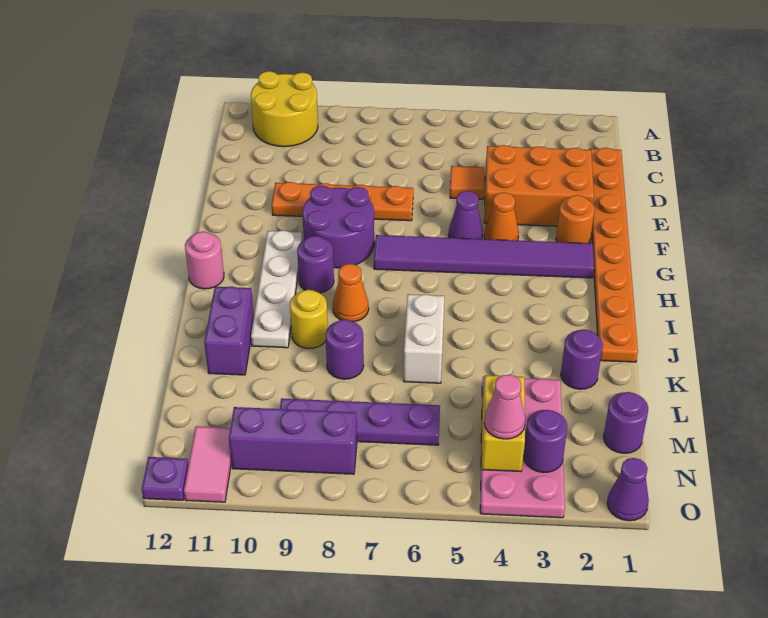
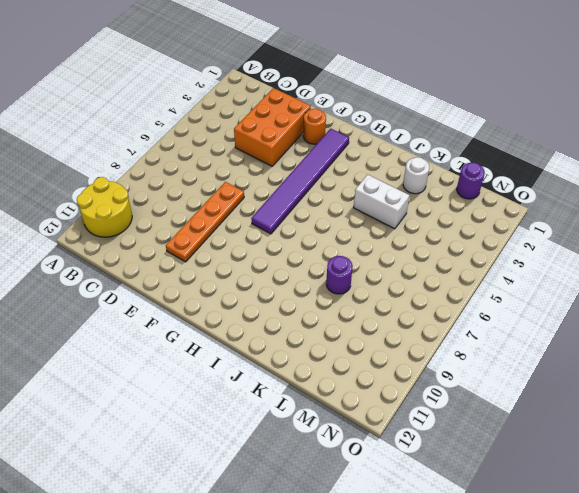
white brick J4:K4 level 1 -> white brick J6:K6 level 1
white round brick K2 level 1 -> purple round brick K2 level 1
none -> orange plate C1:J1 level 1
none -> orange tile D5 level 1
none -> orange cone F4 level 1

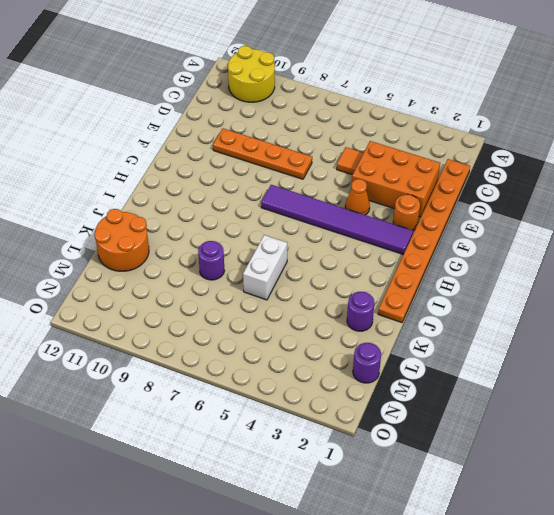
orange round brick K11:L12 level 1 -> purple brick J11:K11 level 1
none -> purple cone F5 level 1
none -> purple round brick F8:G9 level 1
none -> white plate G10:J10 level 1

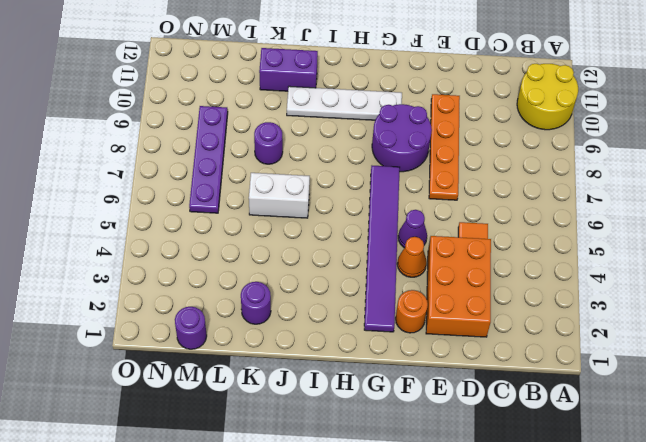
none -> orange plate C1:J1 level 1
none -> purple round brick H9 level 1
none -> pink round brick H12 level 1

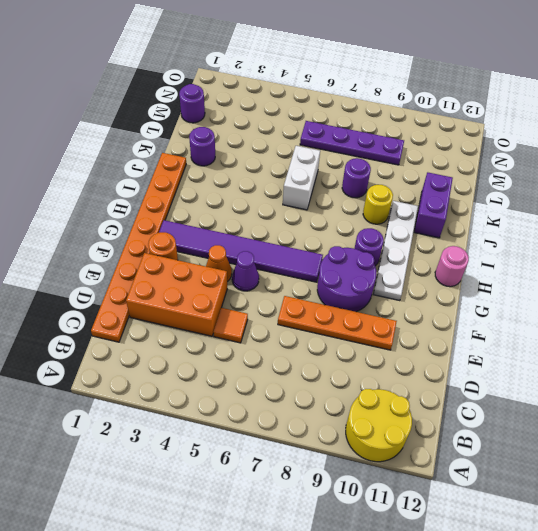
none -> orange cone I8 level 1
none -> pink plate L3:O4 level 1
none -> purple brick N8:N10 level 1

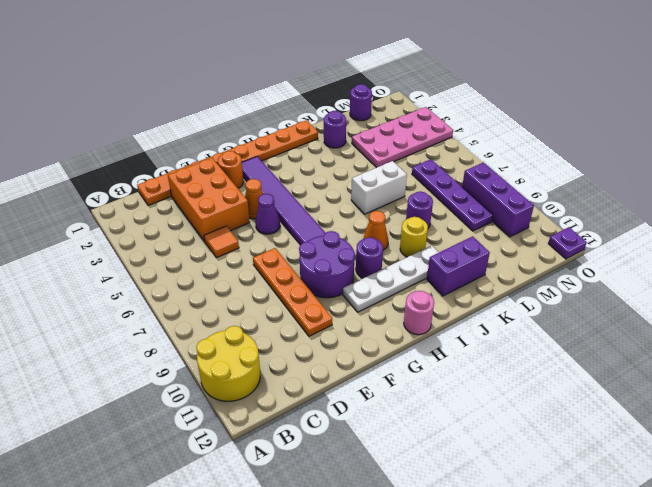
none -> pink tile N11:O11 level 1
none -> purple cone O1 level 1
none -> yellow brick M4:N4 level 2

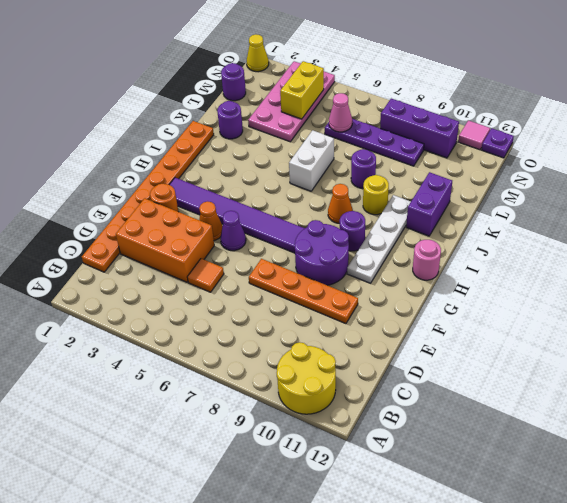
pink cone M6 level 2 -> pink cone N4 level 3
yellow cone O1 level 1 -> purple cone O1 level 1
pink tile O11 level 1 -> pink tile N11:O11 level 1
none -> purple round brick N3 level 2

